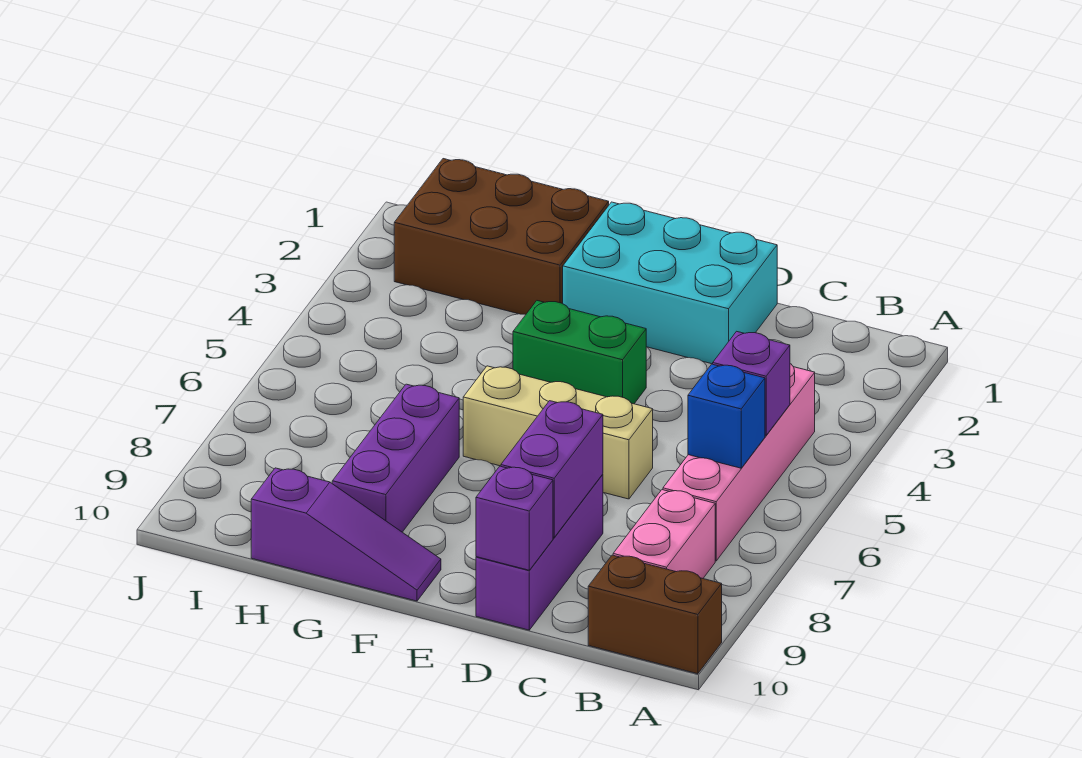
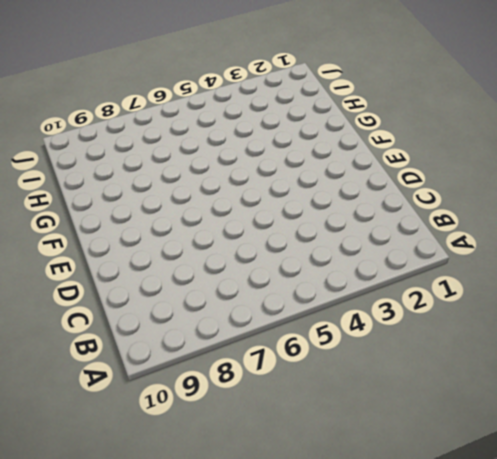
none -> brown brick A10:B10 level 1
none -> pink brick B4:B7 level 1
none -> pink brick B8:B9 level 1

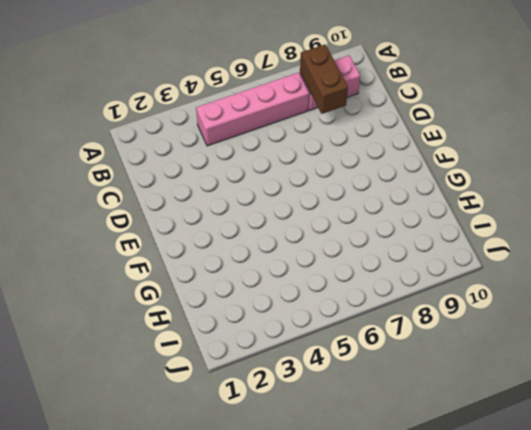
brown brick B8:C8 level 2 -> brown brick A10:B10 level 1
none -> cyan brick D1:F2 level 1
none -> tan brick D6:F6 level 1
none -> purple brick D8:D10 level 1

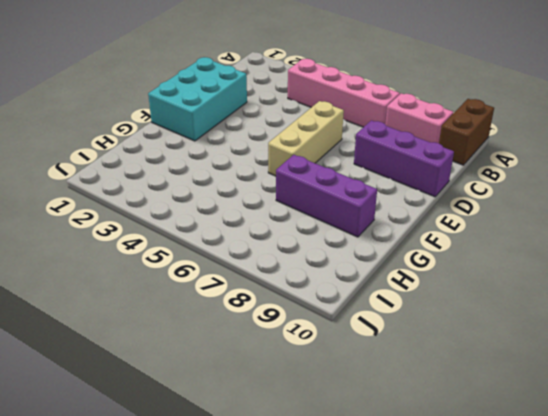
none -> green brick E4:F4 level 1
none -> purple slope F10:H10 level 1 top H
none -> brown brick G1:I2 level 1

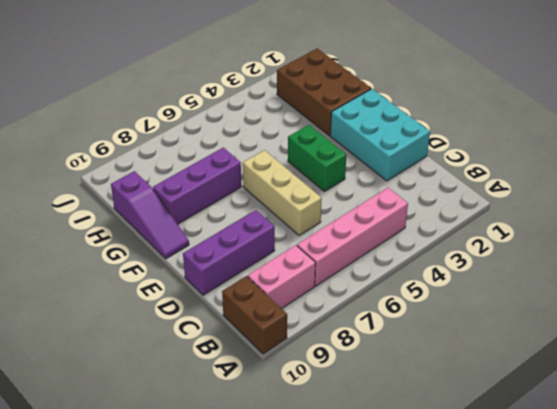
none -> purple brick B5 level 2
none -> blue brick B6 level 2
none -> purple brick D8:D9 level 2

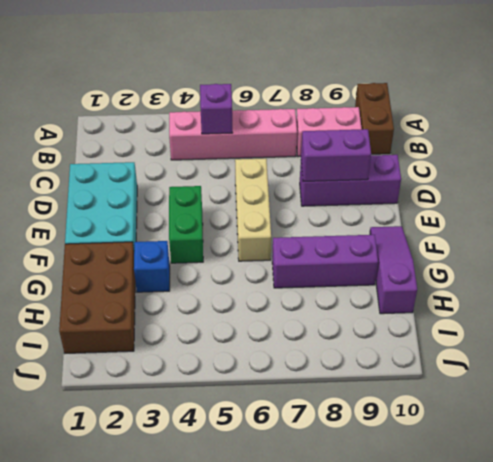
blue brick G3 level 1 -> blue brick B6 level 2
none -> purple brick D10 level 2

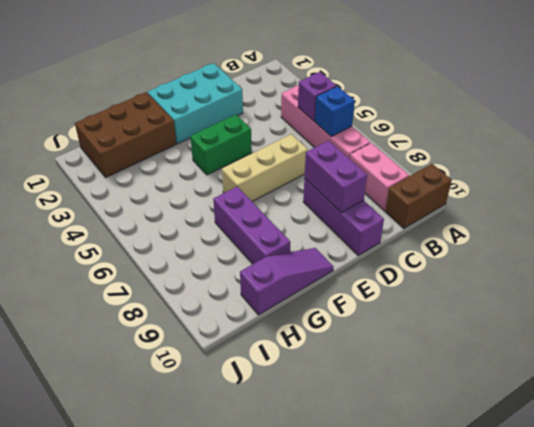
none -> purple brick D10 level 2

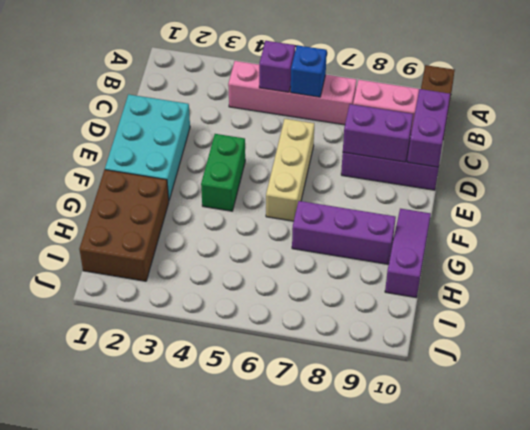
purple brick C10:D10 level 2 -> purple brick D10 level 2

